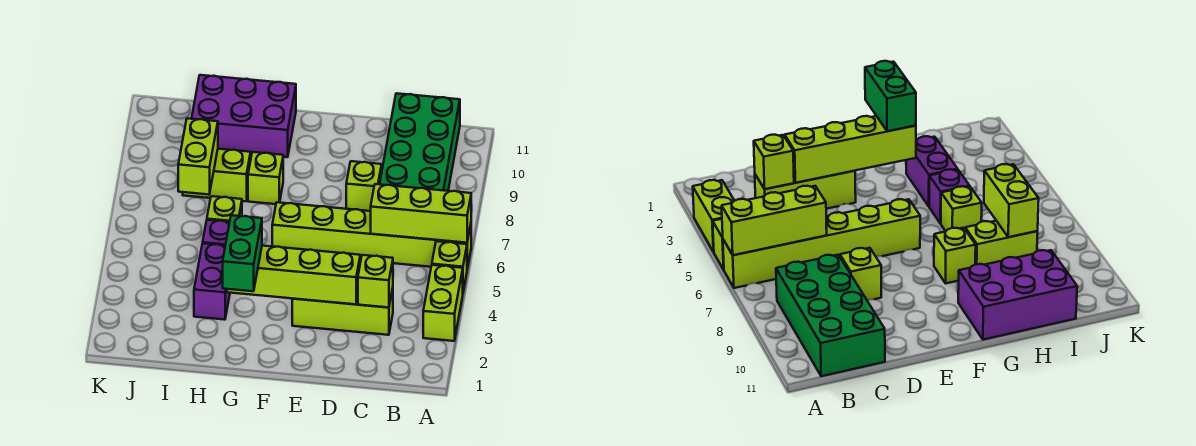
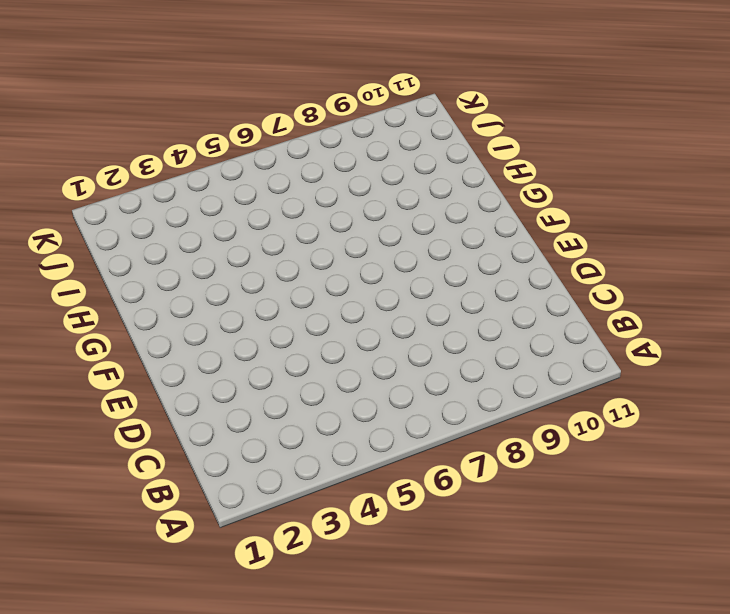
none -> lime brick A3:A4 level 1
none -> lime brick A5 level 1
none -> lime brick A6:F6 level 1

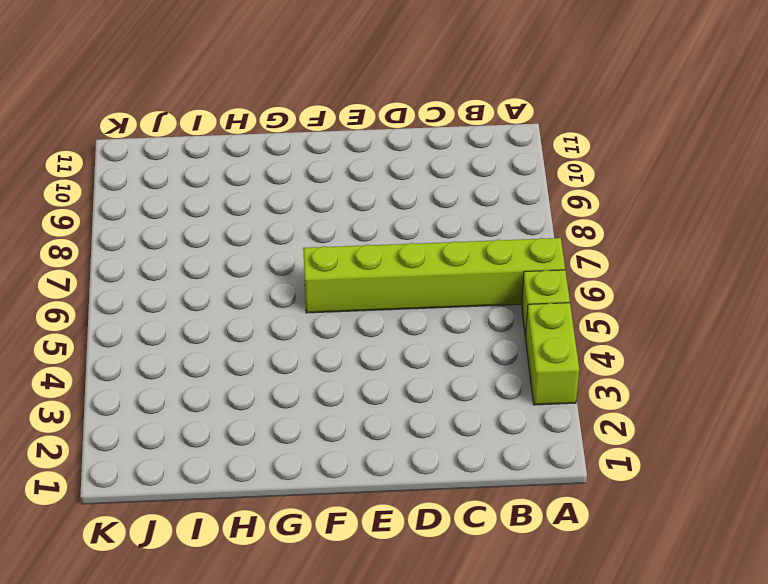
none -> green brick B8:C11 level 1
none -> lime brick C3:E3 level 1
none -> lime brick D8 level 1

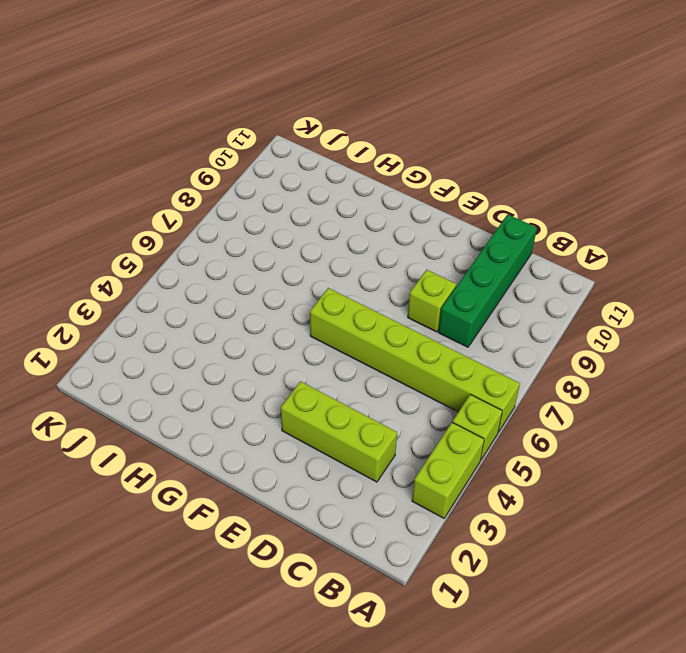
green brick C8:C11 level 1 -> green brick B8:C11 level 1
none -> lime brick G8 level 1
none -> purple brick G10:I11 level 1
none -> purple brick H3:H4 level 1

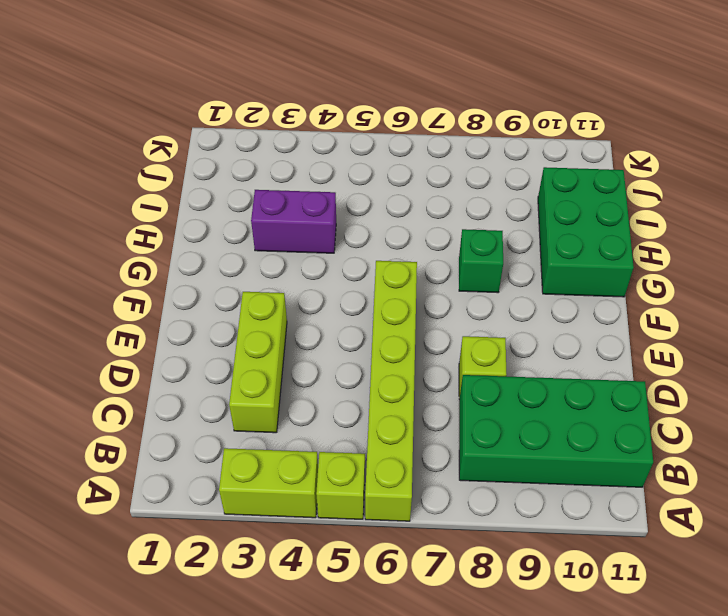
green brick G8 level 1 -> lime brick G8 level 1
green brick G10:I11 level 1 -> purple brick G10:I11 level 1
none -> purple brick H5 level 1
none -> lime brick H6 level 1
none -> lime brick H8:I8 level 1

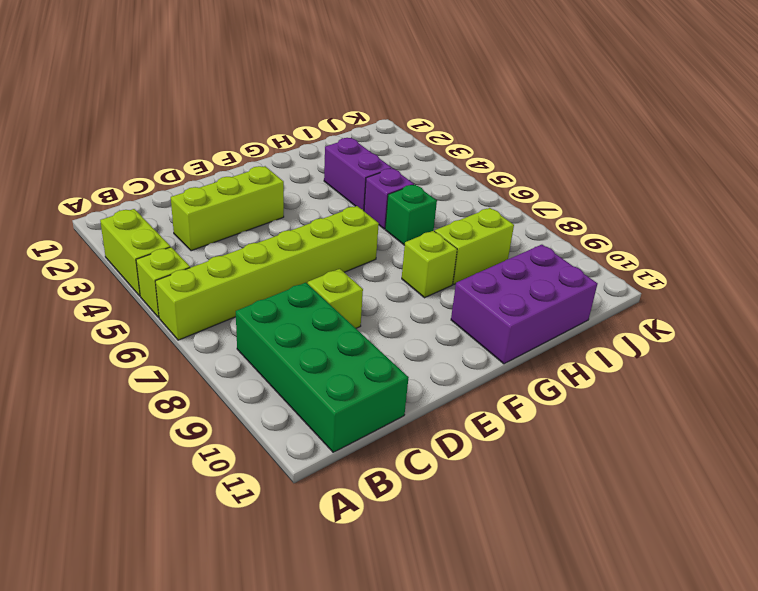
green brick H6 level 1 -> lime brick H6 level 1
none -> lime brick A6:C6 level 2
none -> lime brick C3 level 2
none -> lime brick D3:G3 level 2

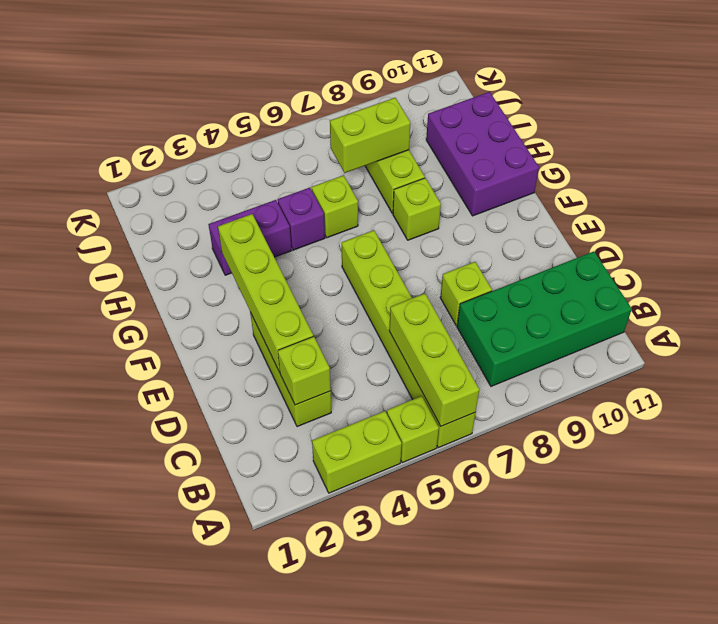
none -> green brick G2:G3 level 3

